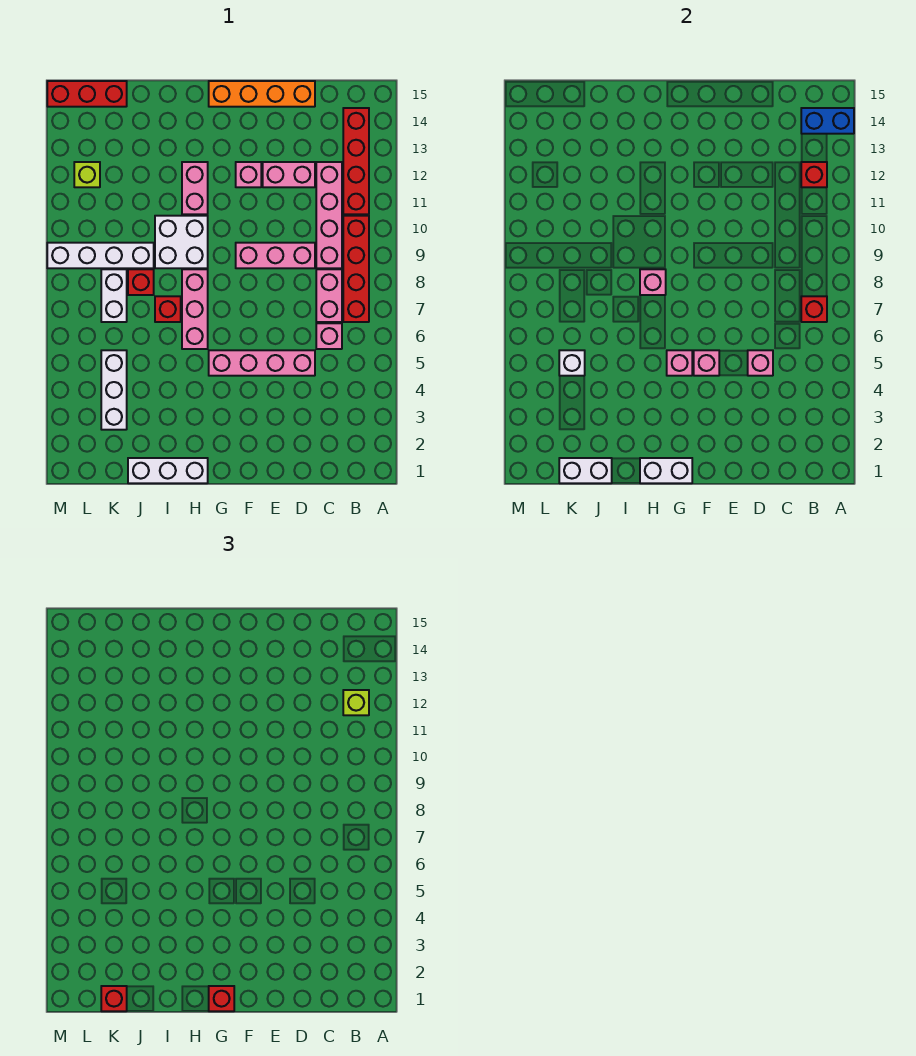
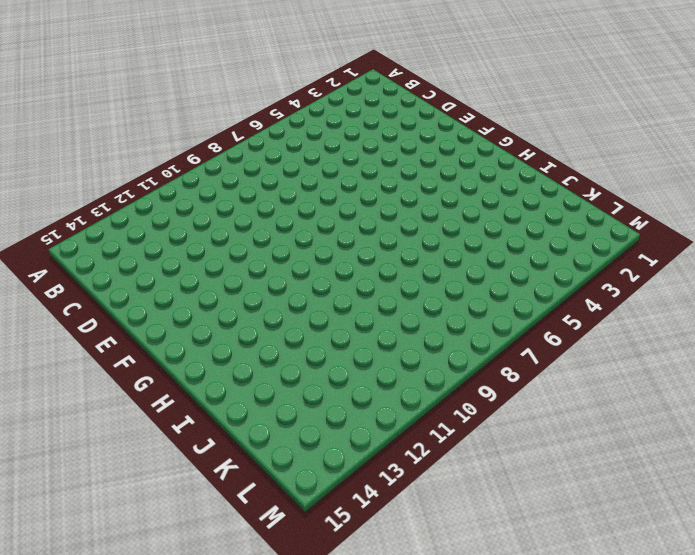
none -> red brick B7:B10 level 1
none -> red brick B11:B14 level 1
none -> pink brick C6 level 1
none -> pink brick C7:C8 level 1

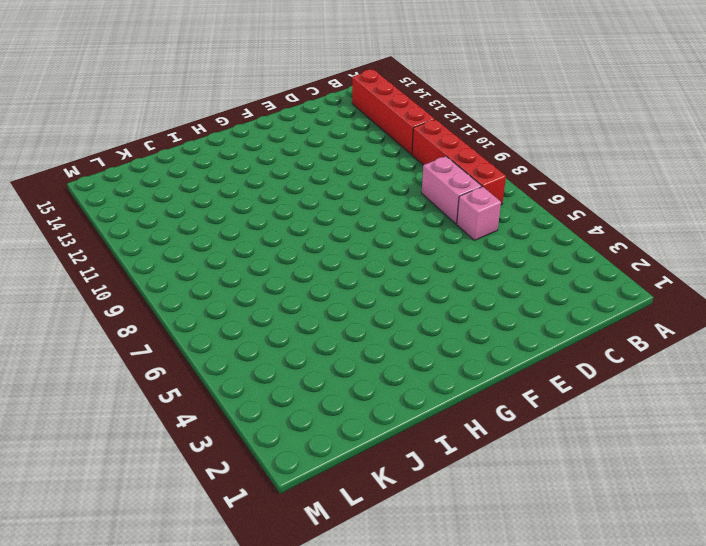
none -> pink brick C9:C12 level 1
none -> pink brick D5:G5 level 1
none -> pink brick D9:F9 level 1
none -> pink brick D12:E12 level 1

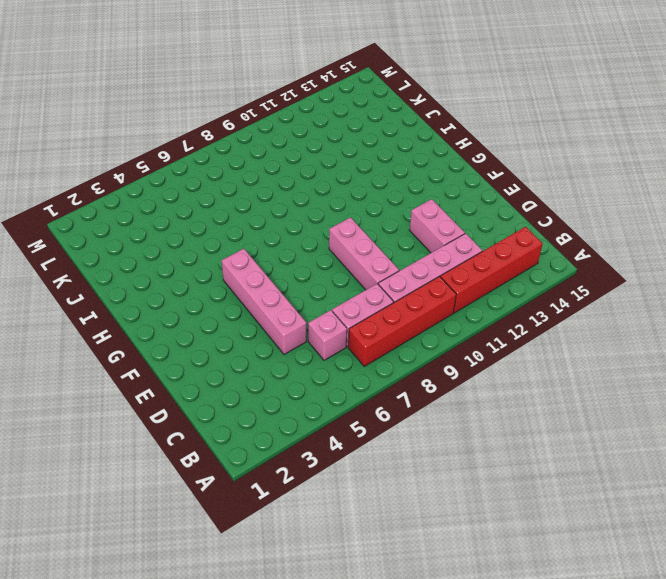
none -> orange brick D15:G15 level 1
none -> pink brick F12 level 1
none -> white brick H1:J1 level 1
none -> pink brick H6:H8 level 1

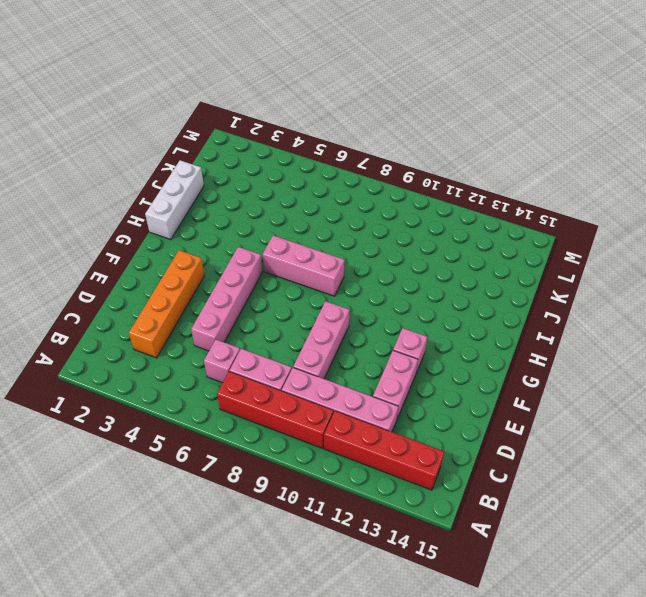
orange brick C3:F3 level 1 -> orange brick D15:G15 level 1
none -> white brick H9:I10 level 1
none -> pink brick H11:H12 level 1
none -> red brick I7 level 1
none -> red brick J8 level 1

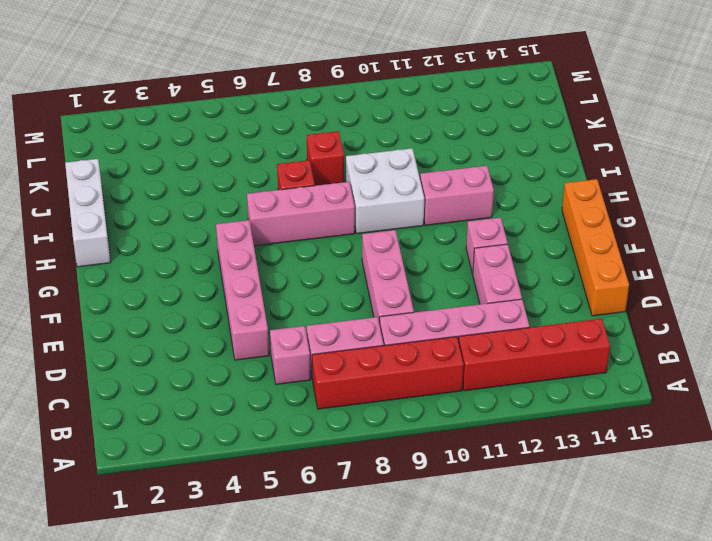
none -> white brick J9:M9 level 1
none -> white brick K3:K5 level 1
none -> white brick K7:K8 level 1
none -> red brick K15:M15 level 1

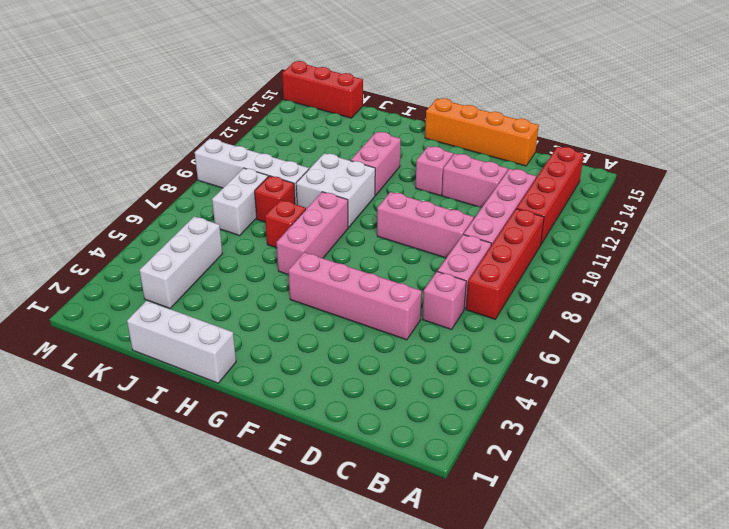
none -> lime brick L12 level 1
none -> blue brick A14:B14 level 2
none -> red brick B7 level 2
none -> red brick B12 level 2

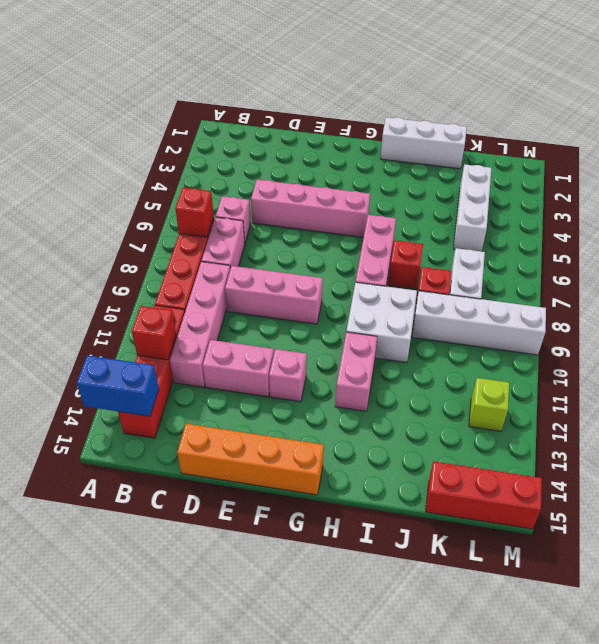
none -> pink brick D5 level 2
none -> pink brick F5 level 2
none -> white brick G1:H1 level 2
none -> pink brick G5 level 2

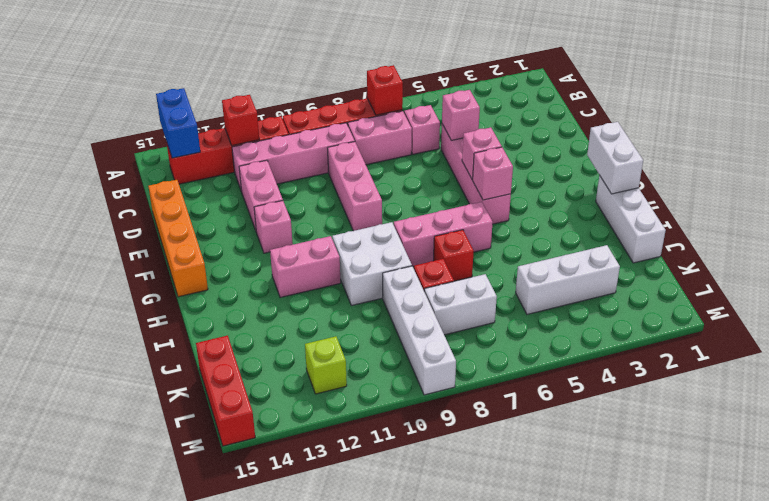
none -> pink brick H8 level 2
none -> white brick J1:K1 level 2
none -> white brick K5 level 2
none -> lime brick B12 level 3

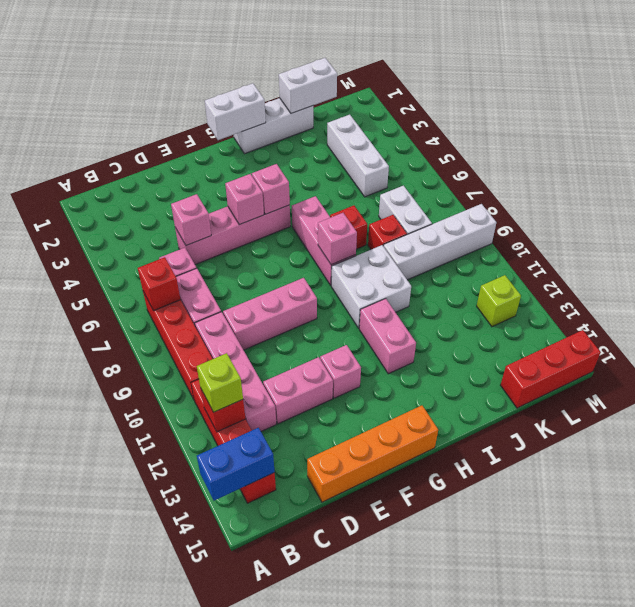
none -> white brick K5 level 2
none -> red brick G1 level 3
none -> red brick K1 level 3

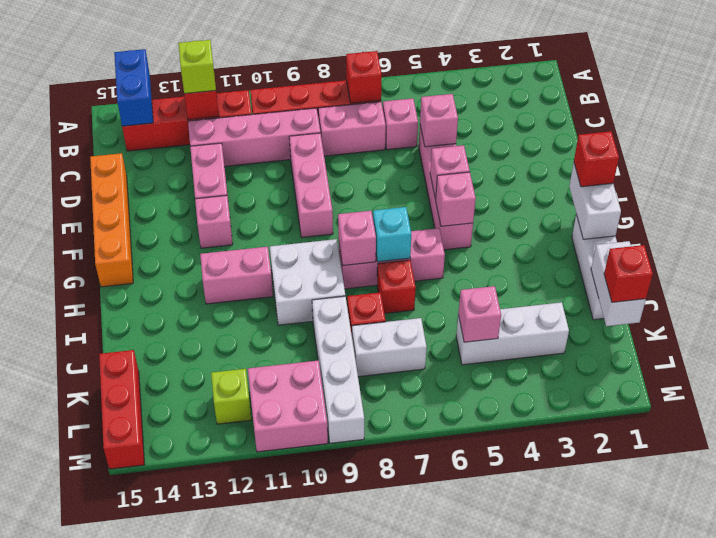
cyan brick H7 level 2 -> none
pink brick K5 level 2 -> white brick K5 level 2
pink brick L10:M11 level 1 -> none

